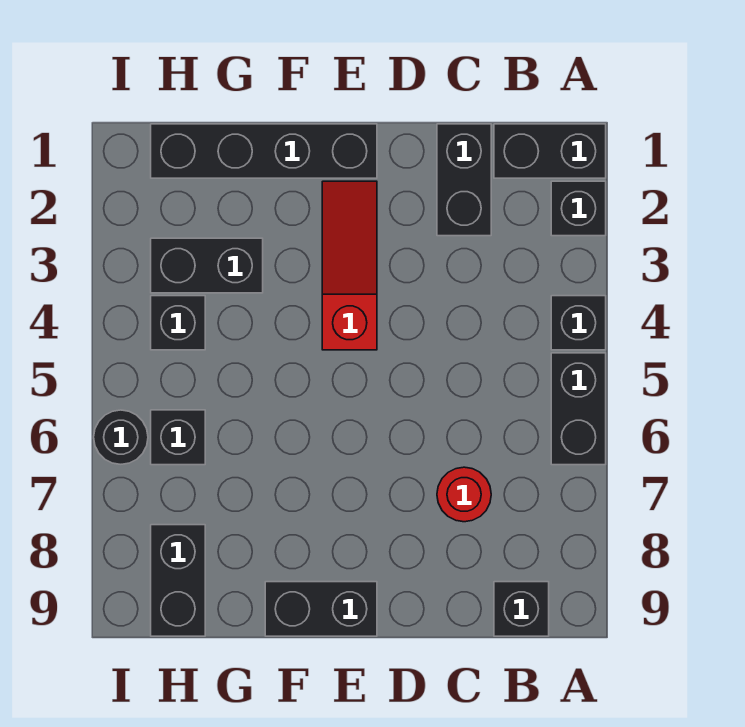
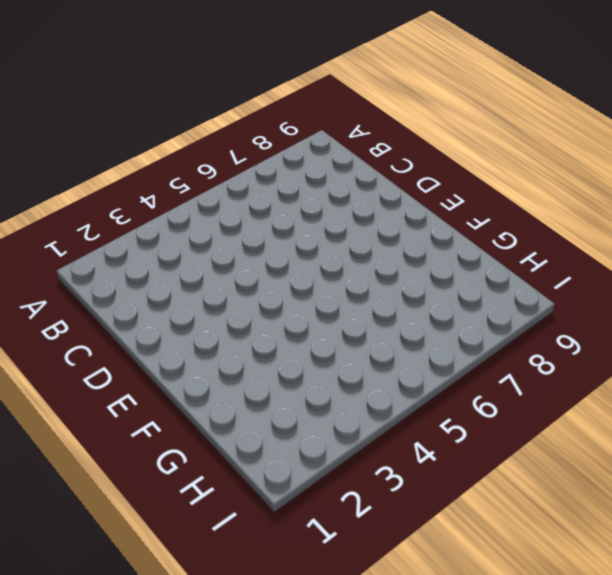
none -> black brick A1:B1 level 1
none -> black brick A2 level 1
none -> black brick A4 level 1

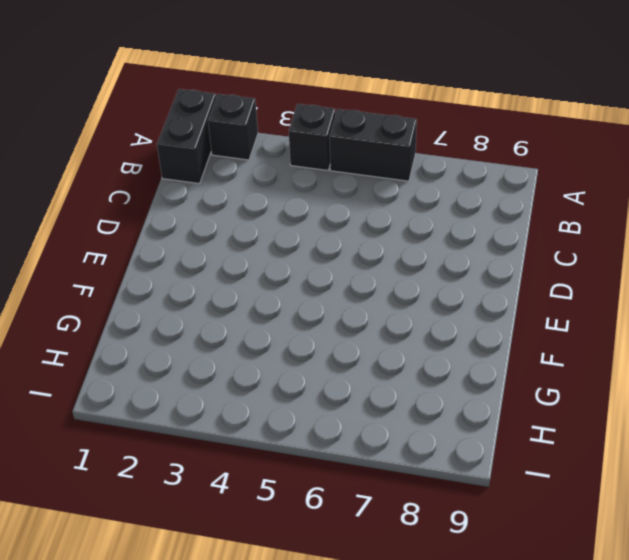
none -> black brick B9 level 1
none -> black brick C1:C2 level 1
none -> red round brick C7 level 1

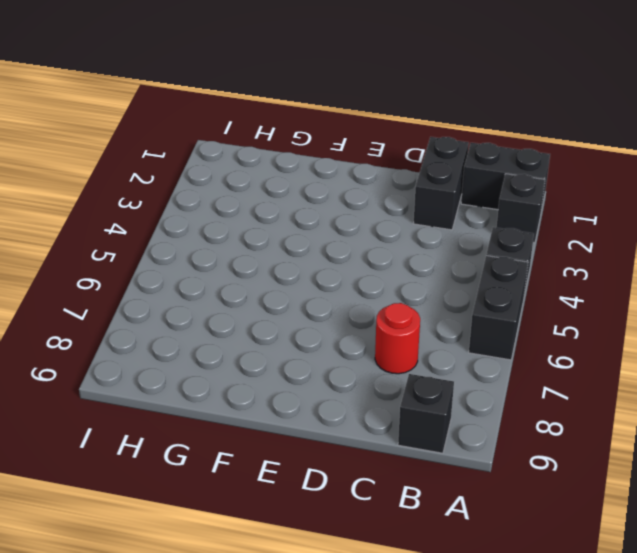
none -> black brick E1:H1 level 1
none -> red slope E2:E4 level 1 top 4
none -> black brick E9:F9 level 1

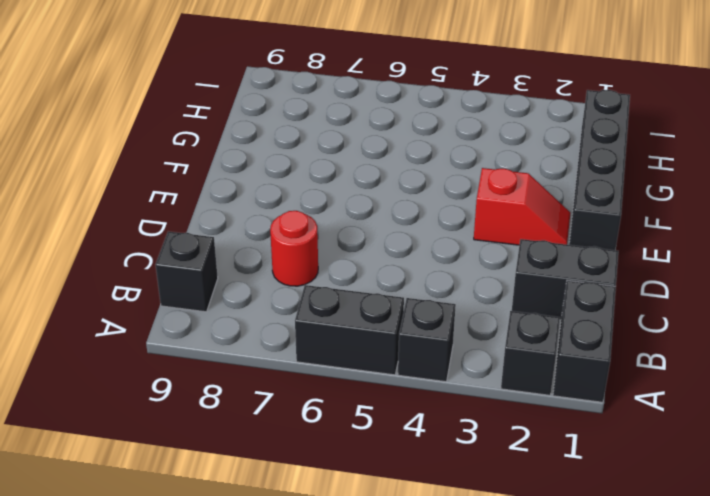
red slope E2:E3 level 1 top 3 -> red slope E2:E4 level 1 top 4
none -> black brick E9:F9 level 1
none -> black brick G3:H3 level 1
none -> black brick H4 level 1

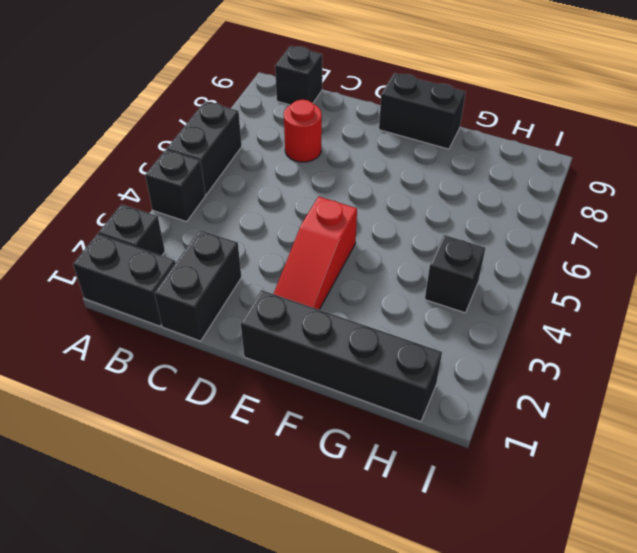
none -> black brick G3:H3 level 1
none -> black brick H6 level 1
none -> black brick H8:H9 level 1

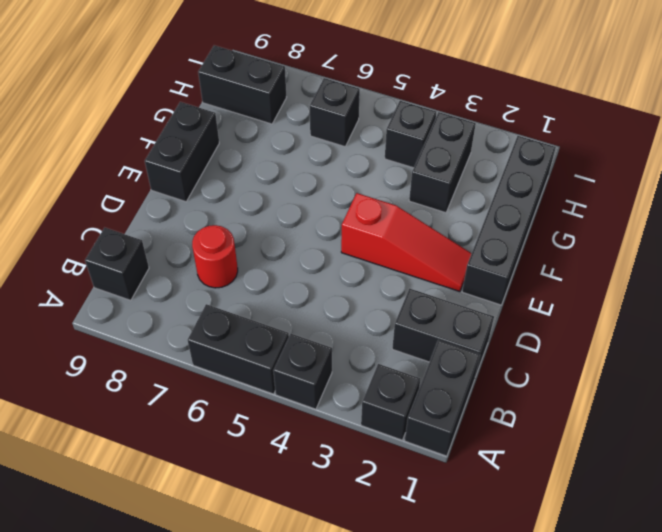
none -> black round brick I6 level 1

